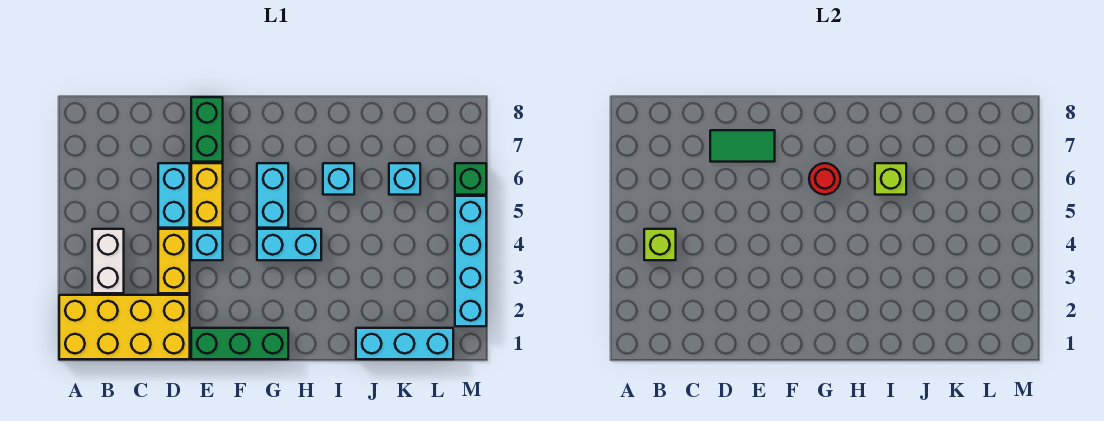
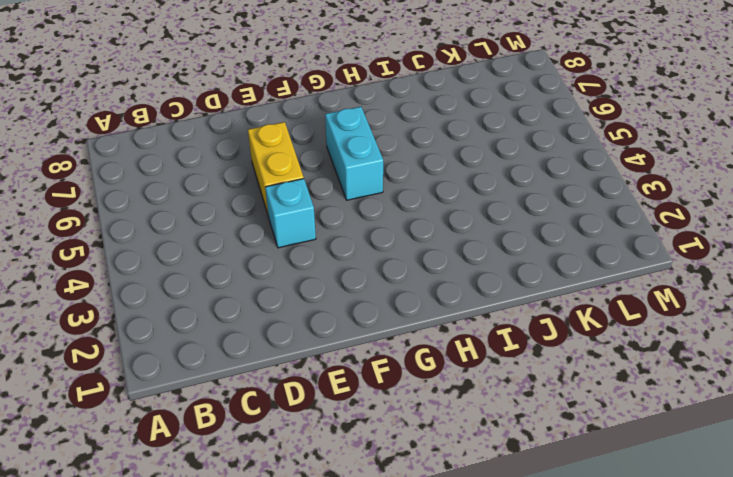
none -> yellow brick A1:D2 level 1
none -> white brick B3:B4 level 1
none -> yellow brick D3:D4 level 1

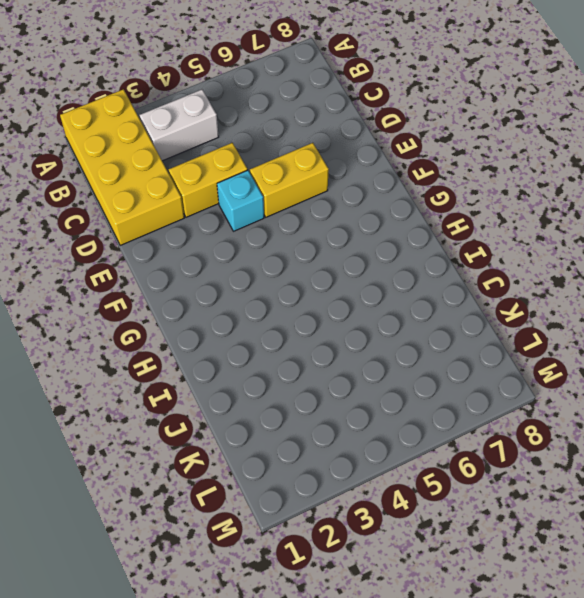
none -> cyan brick D5:D6 level 1
none -> green brick E1:G1 level 1
none -> green brick E7:E8 level 1

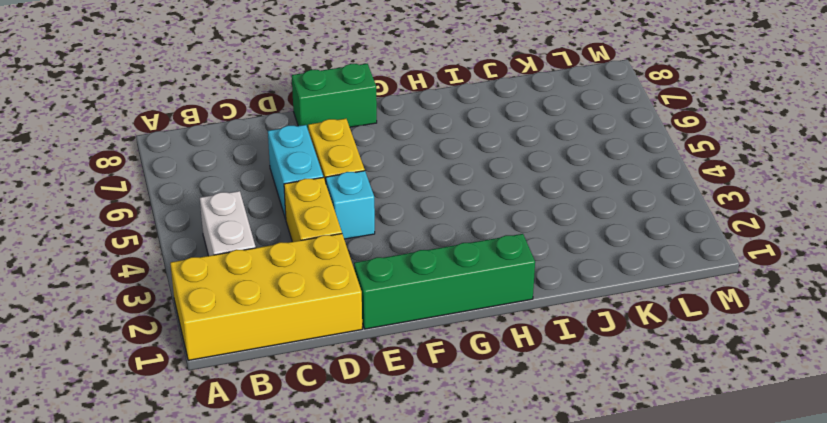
green brick E1:H1 level 1 -> green brick E1:G1 level 1
green brick E8:F8 level 1 -> green brick E7:E8 level 1
none -> cyan brick G4:H4 level 1
none -> cyan brick G5:G6 level 1
none -> cyan brick I6 level 1

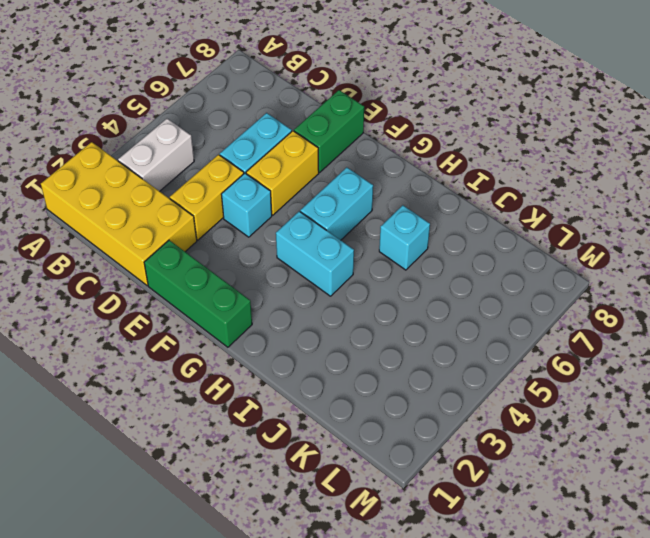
none -> cyan brick J1:L1 level 1
none -> cyan brick K6 level 1
none -> cyan brick M2:M5 level 1

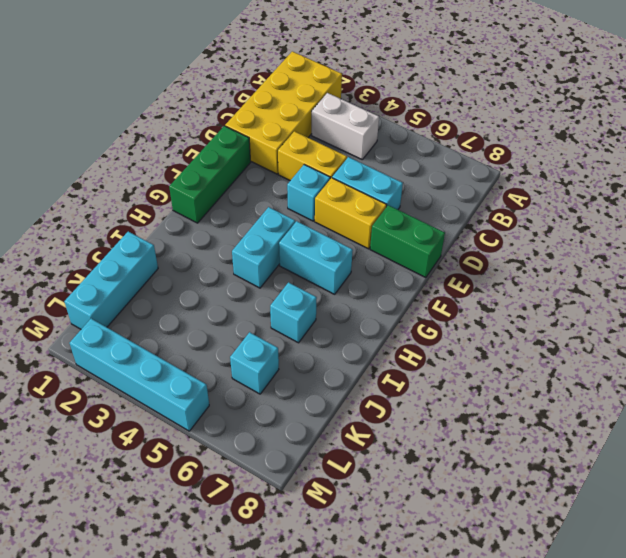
none -> green brick M6 level 1
none -> lime brick B4 level 2
none -> green tile D7:E7 level 2

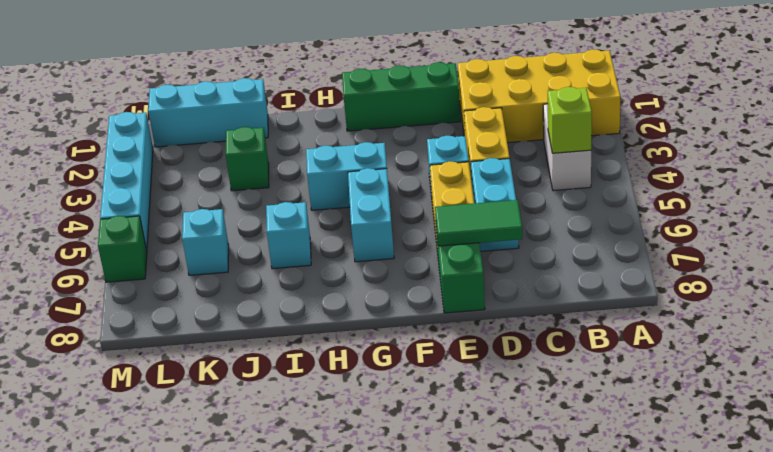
green brick J3 level 1 -> none
none -> red round brick G6 level 2
none -> lime brick I6 level 2

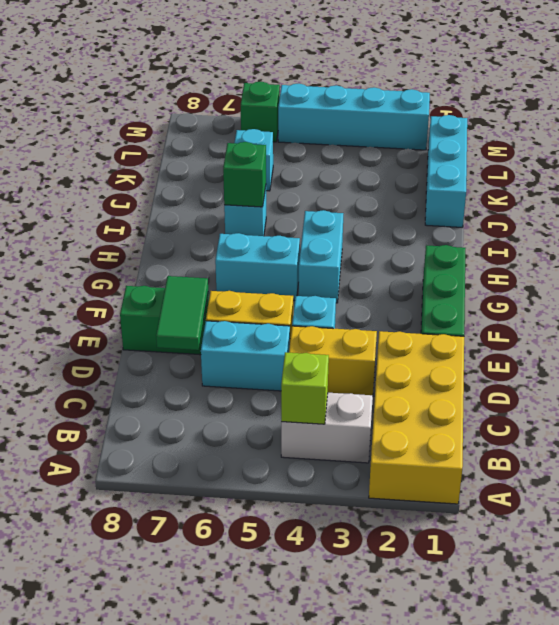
green brick I6 level 2 -> lime brick I6 level 2
none -> red round brick G6 level 2

